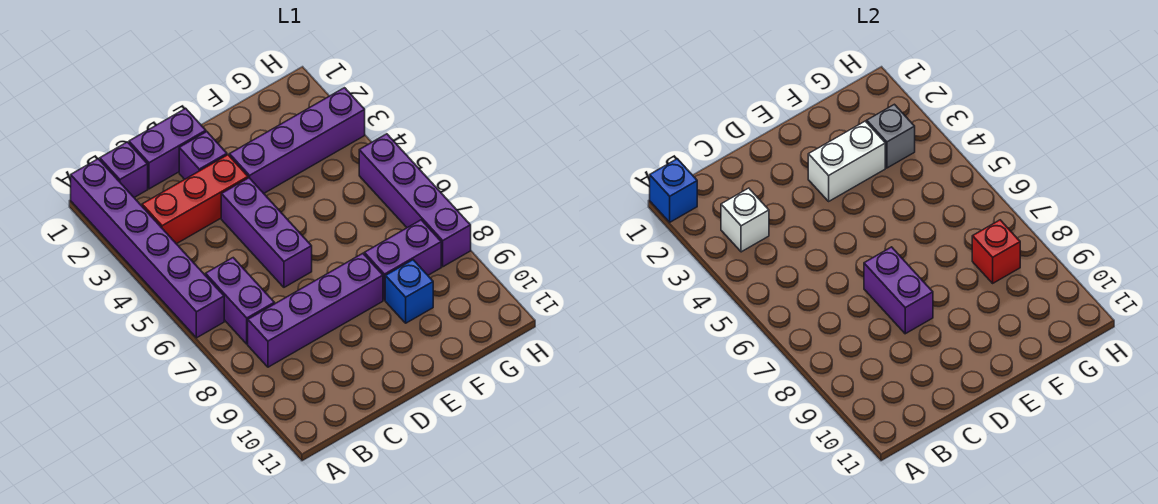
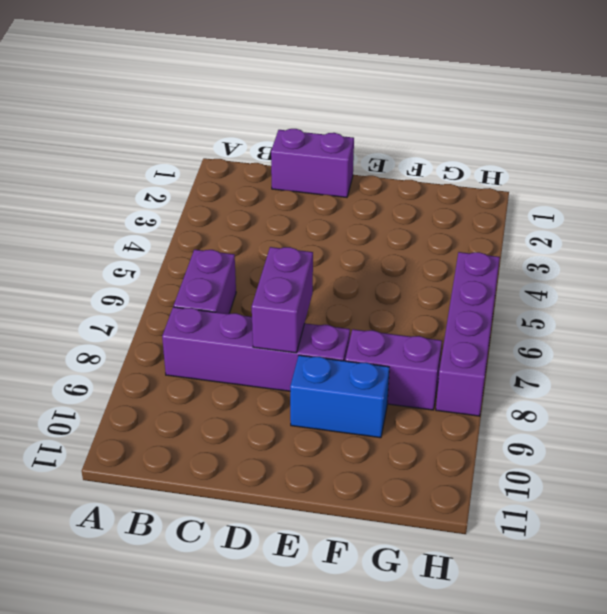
blue brick E9:F9 level 1 -> blue brick F9 level 1
none -> purple brick A1:A6 level 1
none -> purple brick B1 level 1
none -> red brick B3:D3 level 1

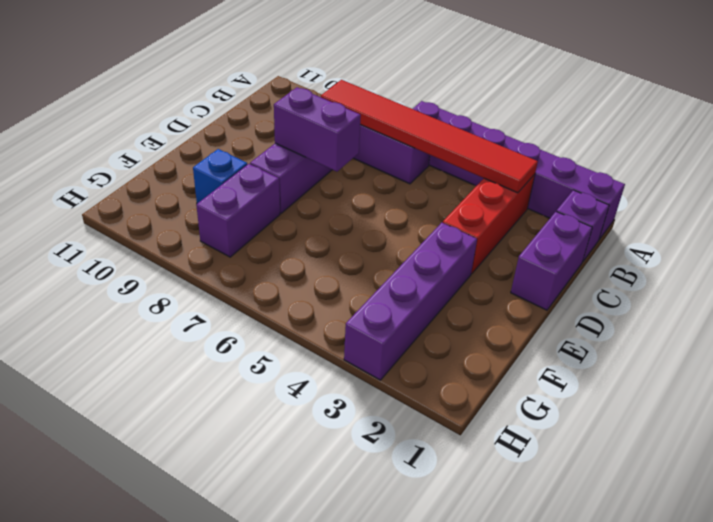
red tile B3:B8 level 2 -> white brick B3 level 2
none -> purple brick D2 level 1
none -> purple brick D4:D6 level 1
none -> purple brick H5:H8 level 1

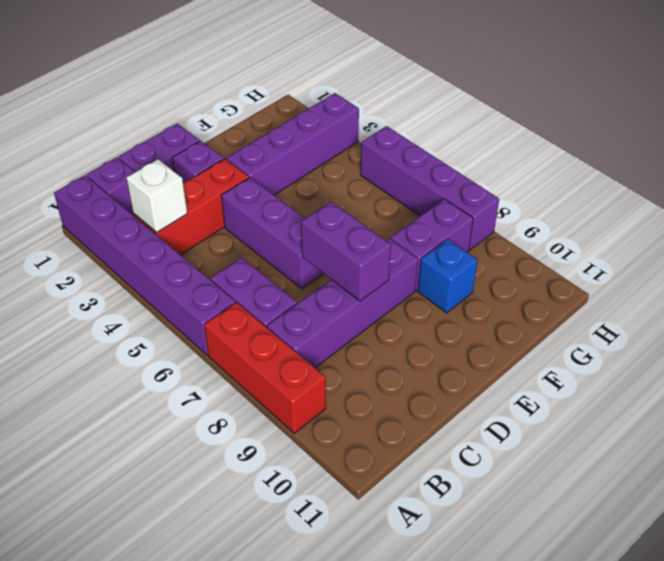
red brick A7:A9 level 1 -> none
none -> blue brick A1 level 2
none -> white brick E3:F3 level 2
none -> grey brick G3 level 2

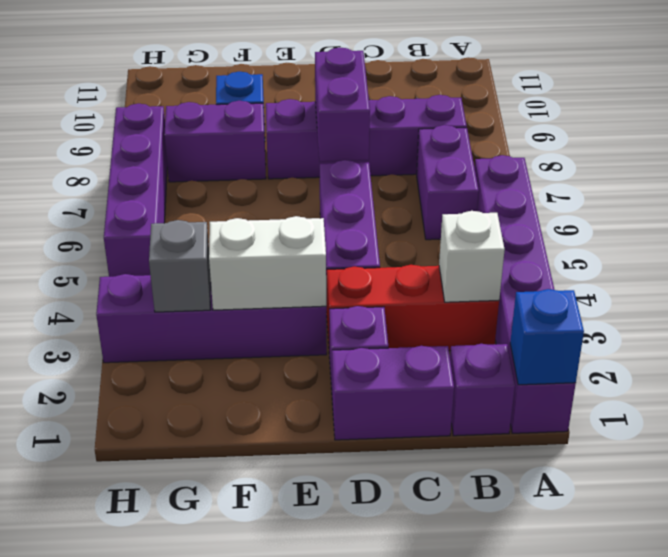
none -> red brick G8 level 2

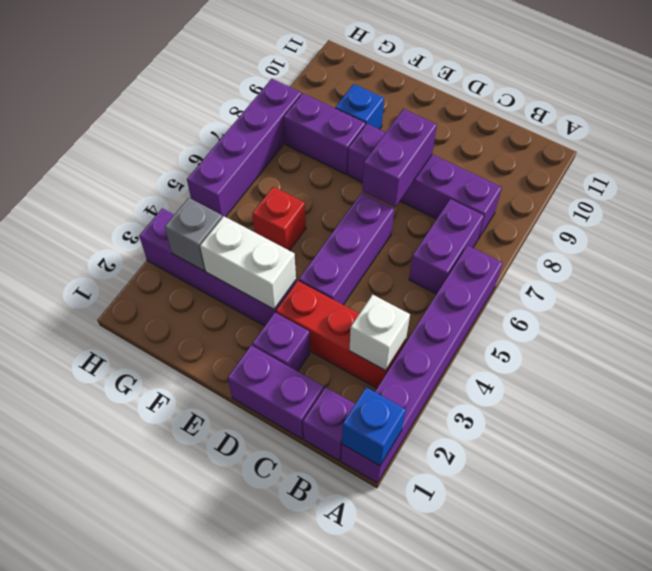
red brick F5 level 1 -> red brick G8 level 2

